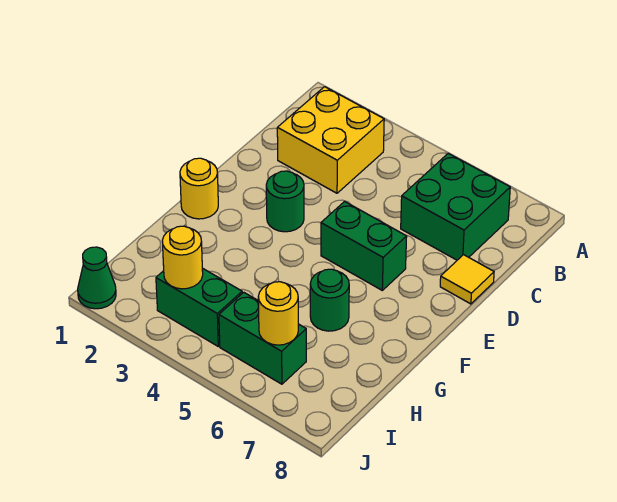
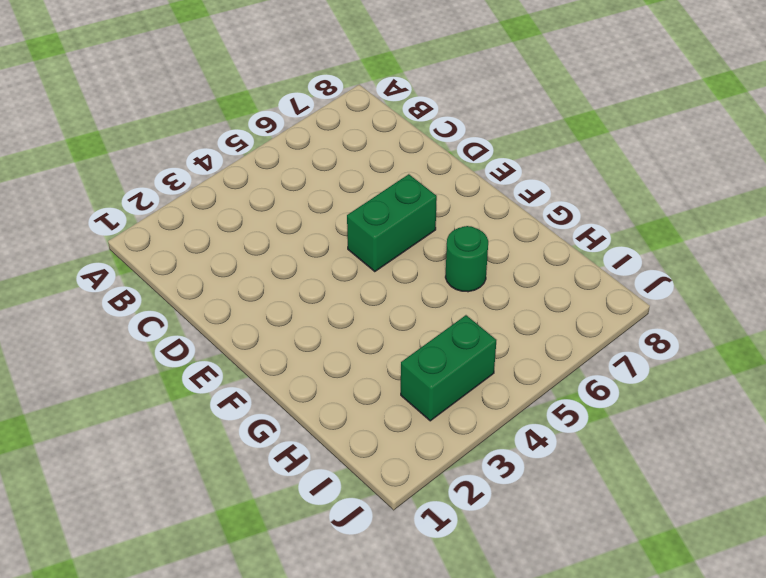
none -> yellow brick B2:C3 level 1
none -> green brick B6:C7 level 1
none -> yellow tile D8 level 1

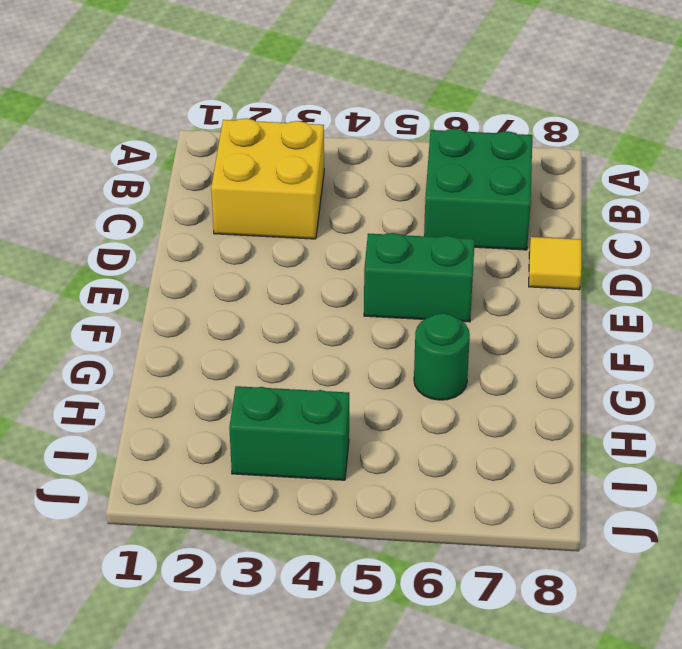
none -> green round brick E3 level 1
none -> yellow round brick F1 level 1
none -> green brick I5:I6 level 1

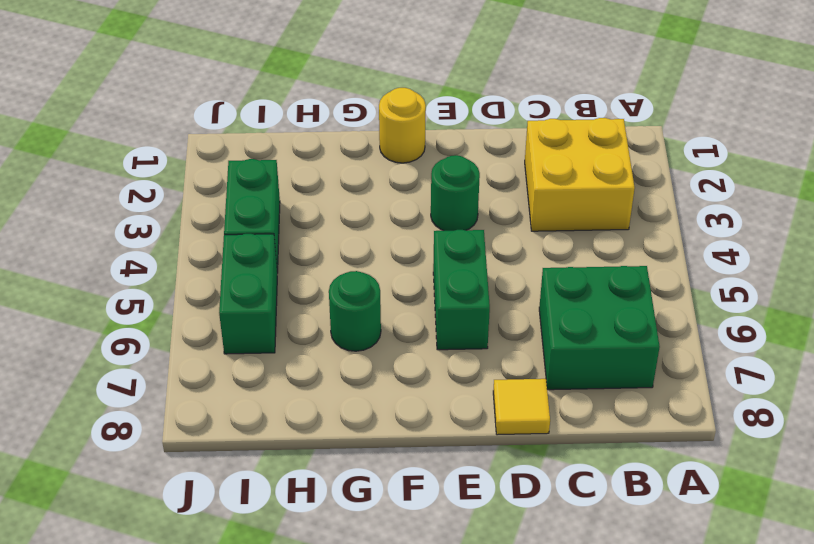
none -> green cone J1 level 1
none -> yellow round brick I3 level 2
none -> yellow round brick I6 level 2

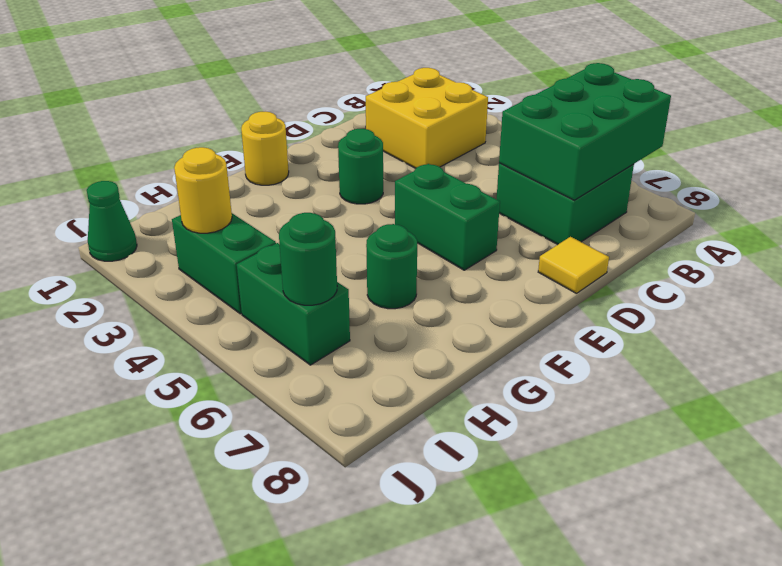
green brick A6:C7 level 2 -> none
green round brick I6 level 2 -> yellow round brick I6 level 2

